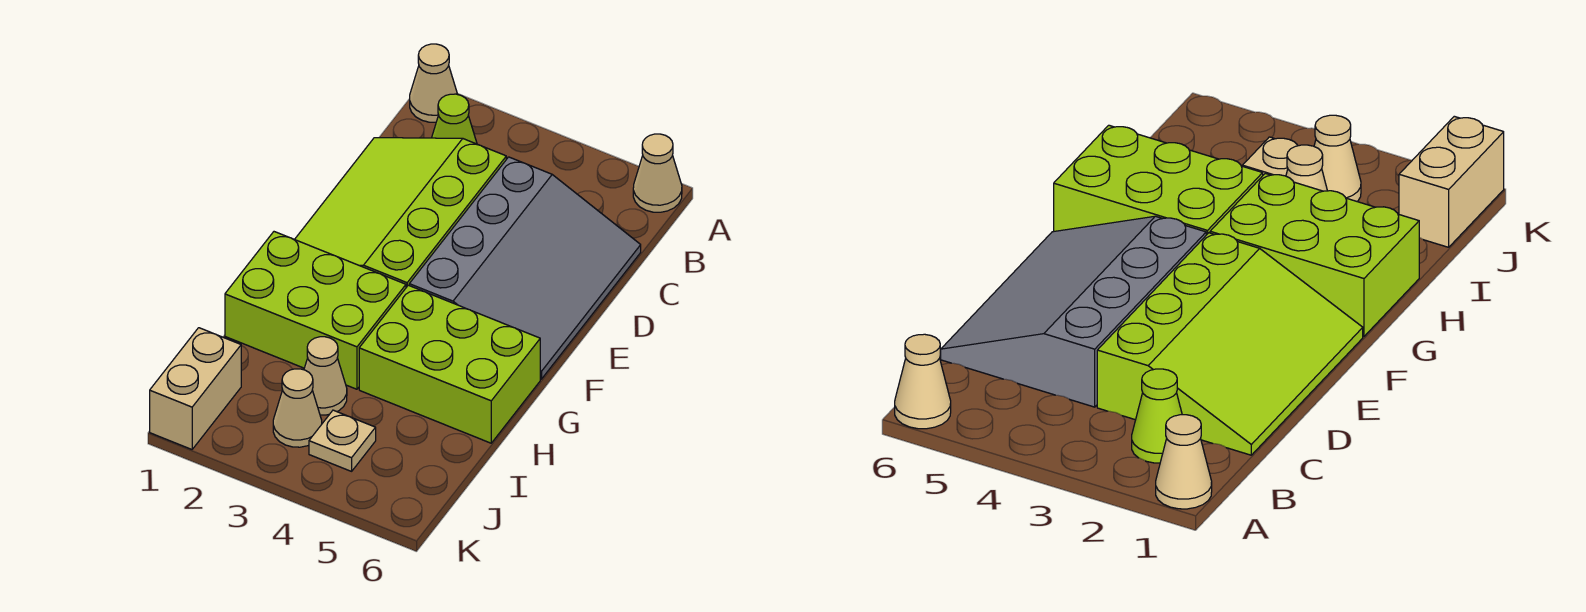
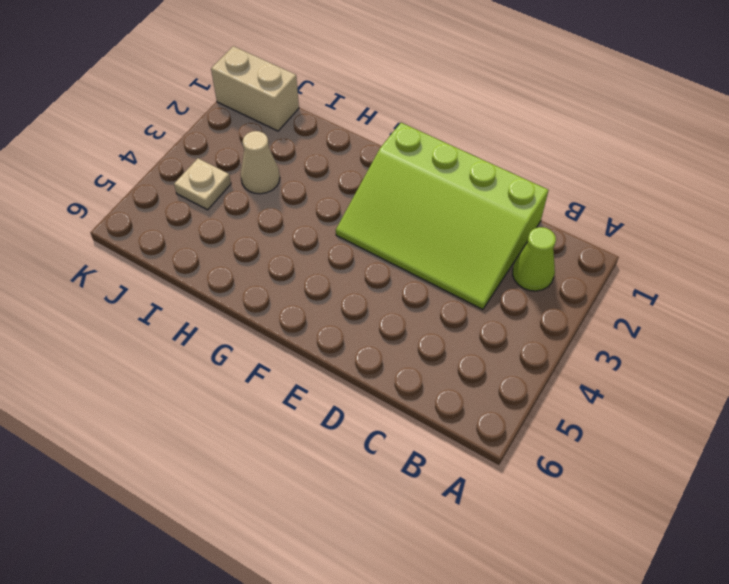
lime slope C1:F3 level 1 top 1 -> lime slope C1:F3 level 1 top 3
none -> tan cone A1 level 1
none -> tan cone A6 level 1

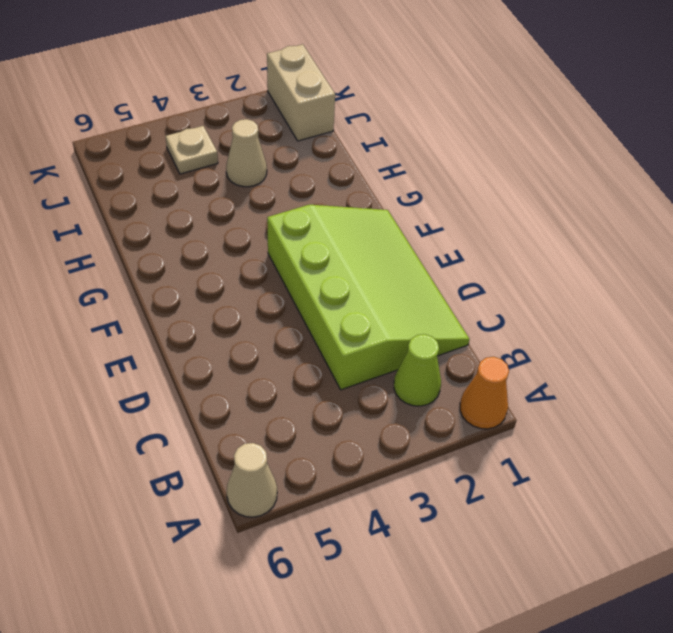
orange cone A1 level 1 -> tan cone A1 level 1
none -> grey slope C4:F6 level 1 top 4
none -> lime brick G1:H3 level 1

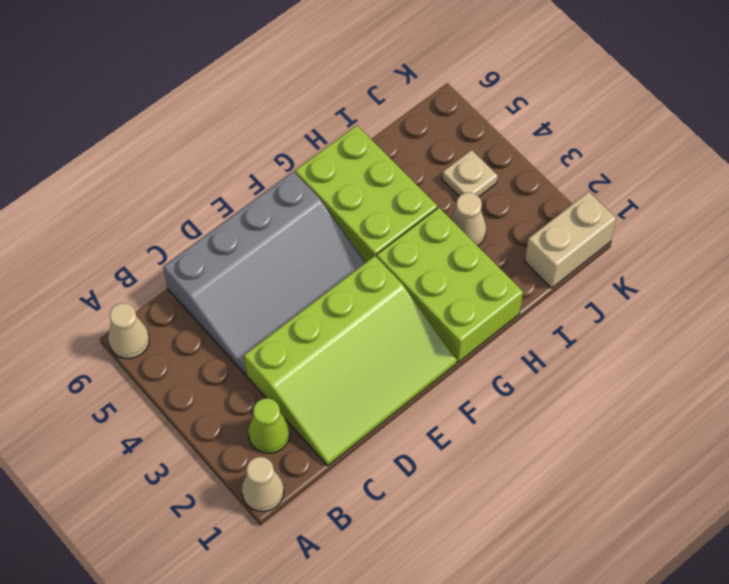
grey slope C4:F6 level 1 top 6 -> grey slope C4:F6 level 1 top 4
none -> tan cone J3 level 1

